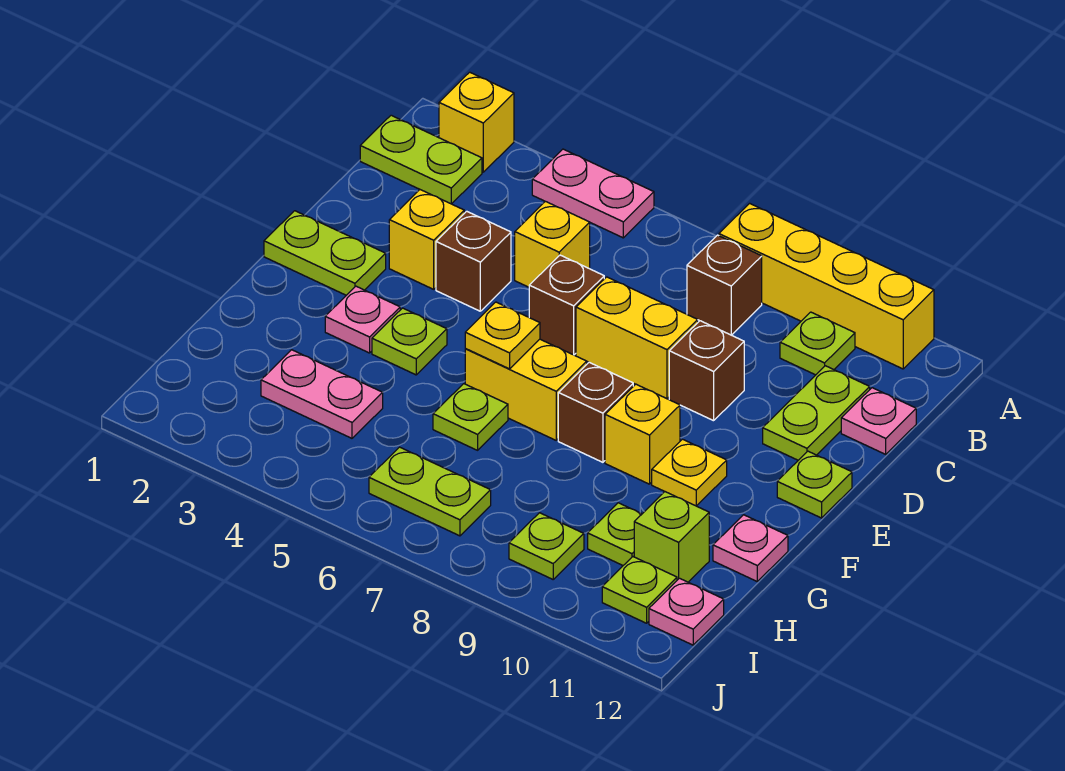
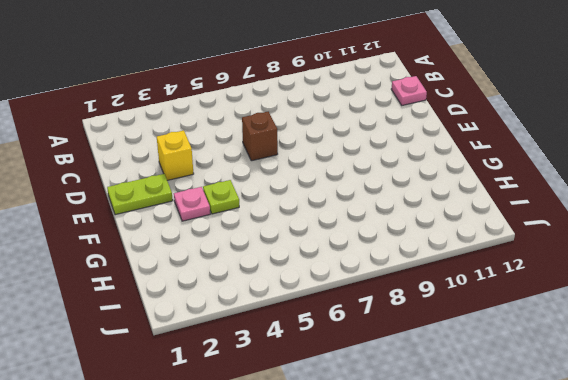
none -> yellow brick A2 level 1
none -> pink plate A4:A5 level 1
none -> yellow brick A8:A11 level 1
none -> lime plate B1:B2 level 1

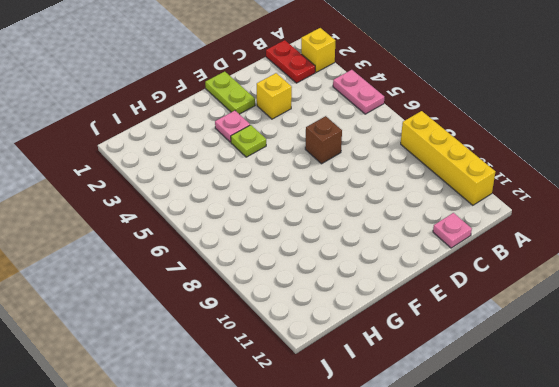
red plate B1:B2 level 1 -> lime plate B1:B2 level 1
none -> brown brick B8 level 1
none -> lime plate B10 level 1
none -> yellow brick C5 level 1
none -> lime plate C11:D11 level 1

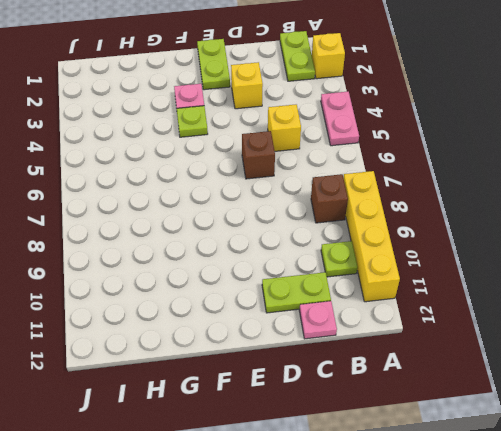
none -> brown brick D4 level 1
none -> yellow brick D7:D8 level 1
none -> brown brick D9 level 1
none -> lime plate E12 level 1

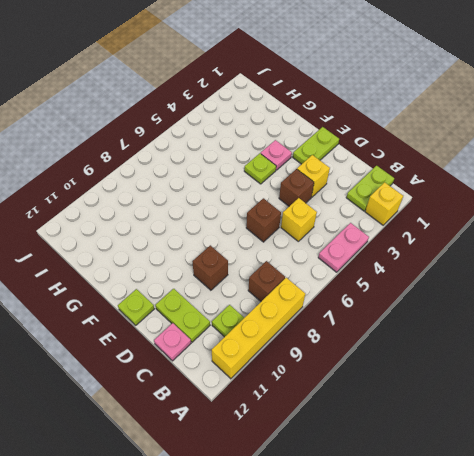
none -> yellow brick D7:D8 level 1
none -> yellow brick F6:F7 level 1
none -> brown brick F8 level 1
none -> yellow brick F9 level 1

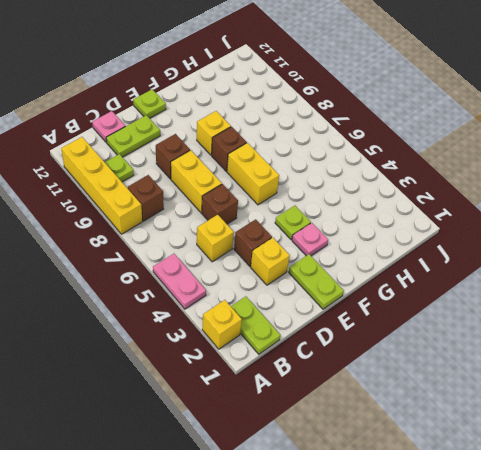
none -> yellow plate F10 level 1
none -> lime plate G6 level 1
none -> pink plate G12 level 1
none -> pink plate H3:H4 level 1

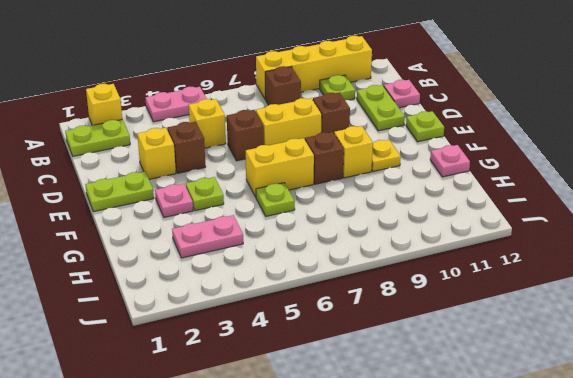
none -> lime plate H10 level 1
none -> lime brick H11 level 1
none -> lime plate I6:I7 level 1
none -> lime plate I9 level 1

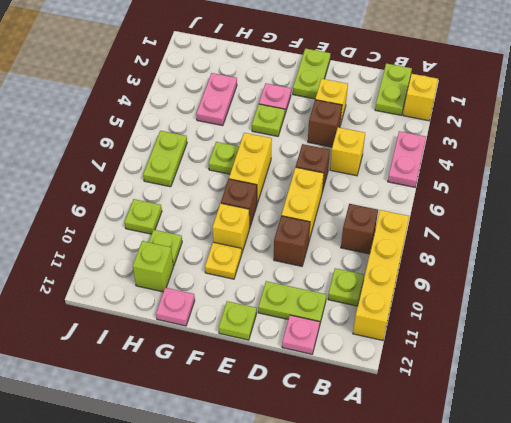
none -> lime plate I11 level 1
none -> pink plate I12 level 1
none -> yellow plate F6 level 2

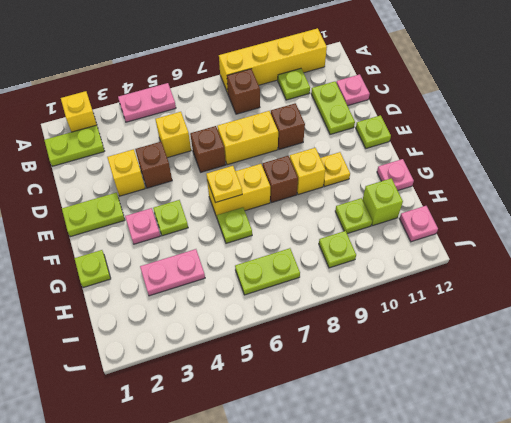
lime plate G1 level 1 -> lime plate I11 level 1

